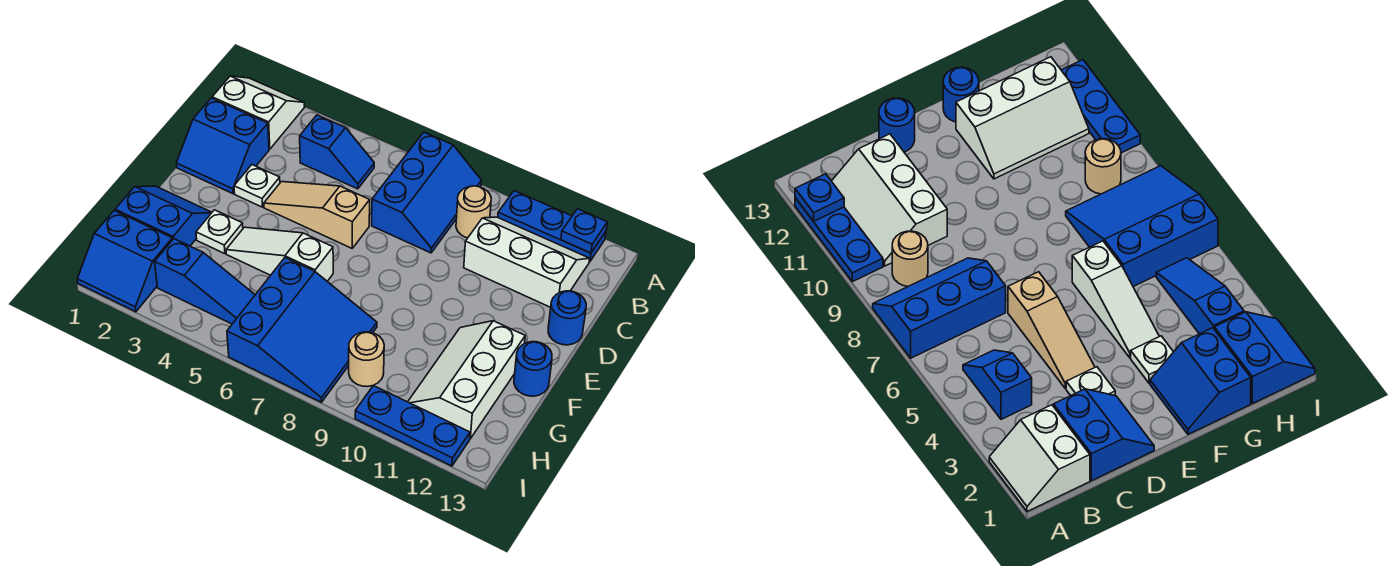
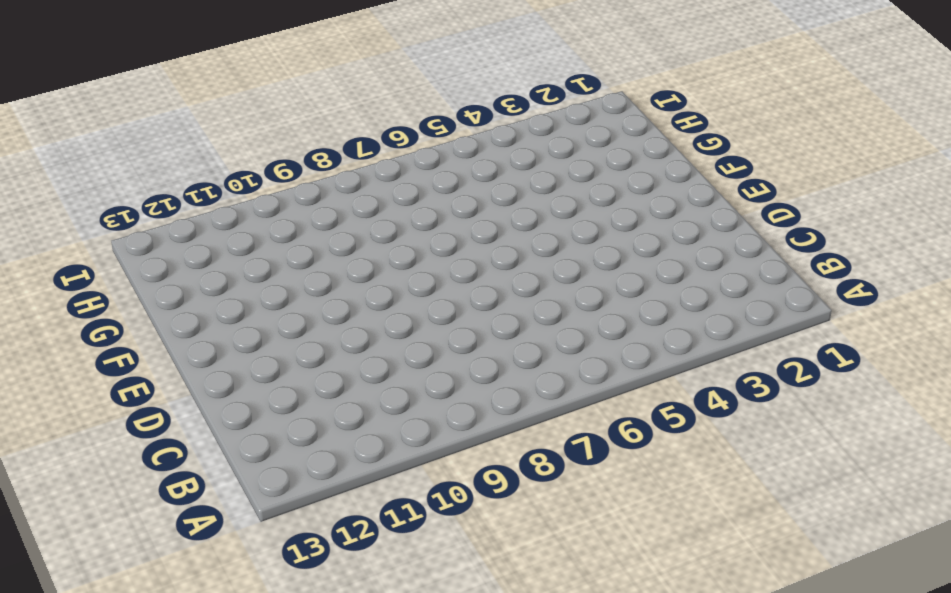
none -> white slope A1:B2 level 1 top B
none -> blue slope A7:C8 level 1 top 7
none -> blue plate A10:A12 level 1

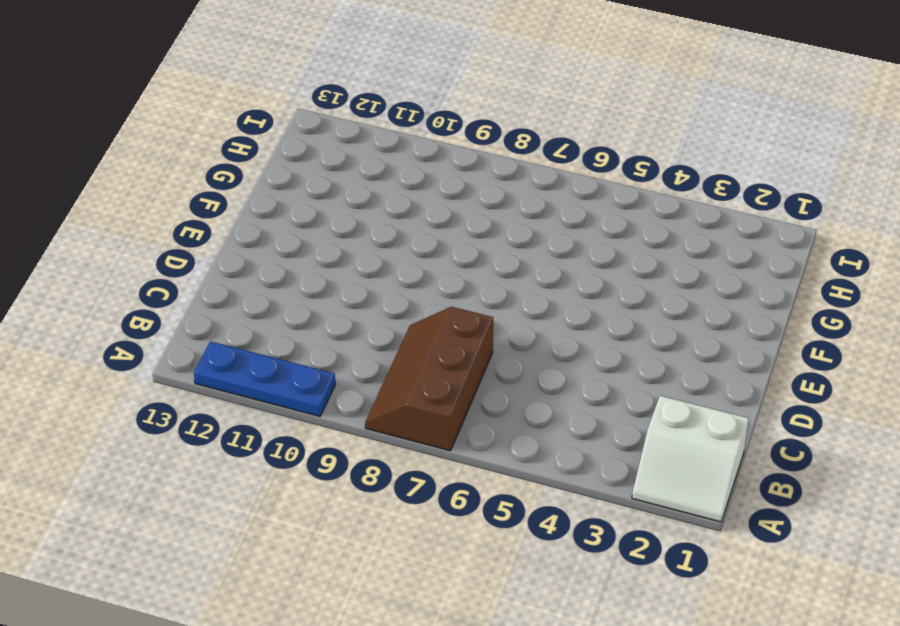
brown slope A7:C8 level 1 top 7 -> blue slope A7:C8 level 1 top 7
none -> blue slope B4:B5 level 1 top 4
none -> tan round brick B9 level 1
none -> white slope B10:C12 level 1 top C

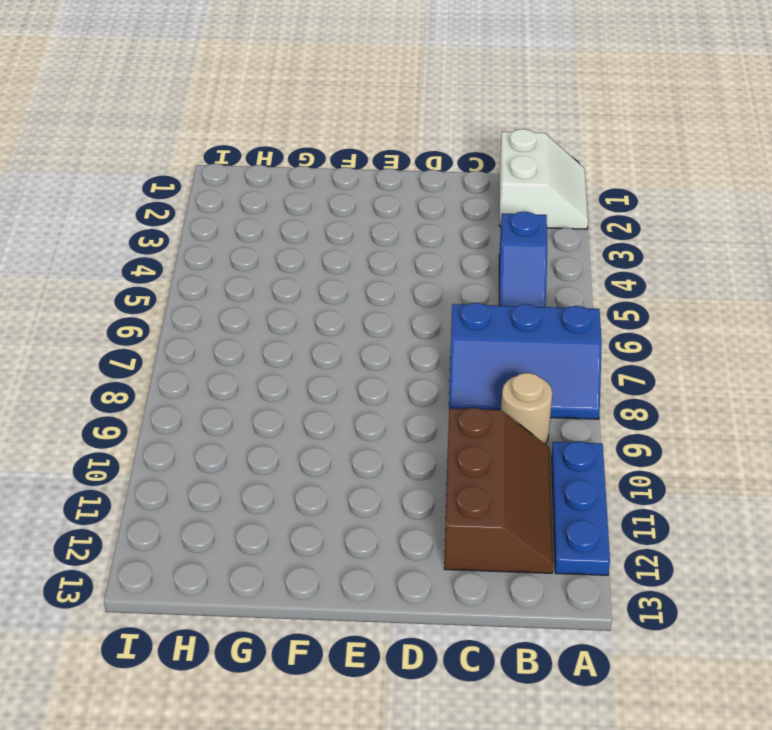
brown slope B10:C12 level 1 top C -> white slope B10:C12 level 1 top C
none -> blue slope C1:D2 level 1 top C
none -> white plate D3 level 1
none -> tan slope D4:D6 level 1 top 6

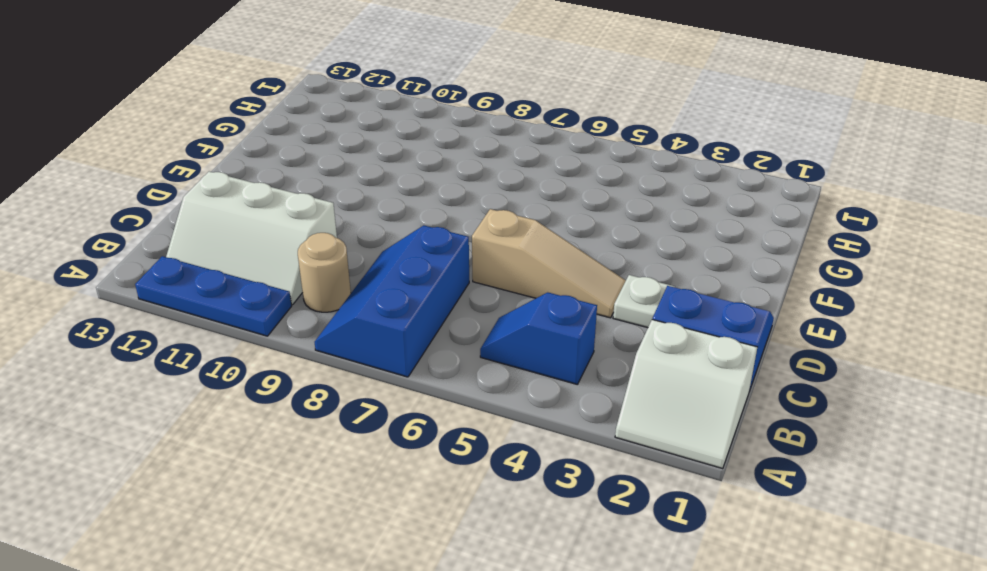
none -> blue round brick D13 level 1
none -> blue slope F1:G2 level 1 top G
none -> white plate F3 level 1

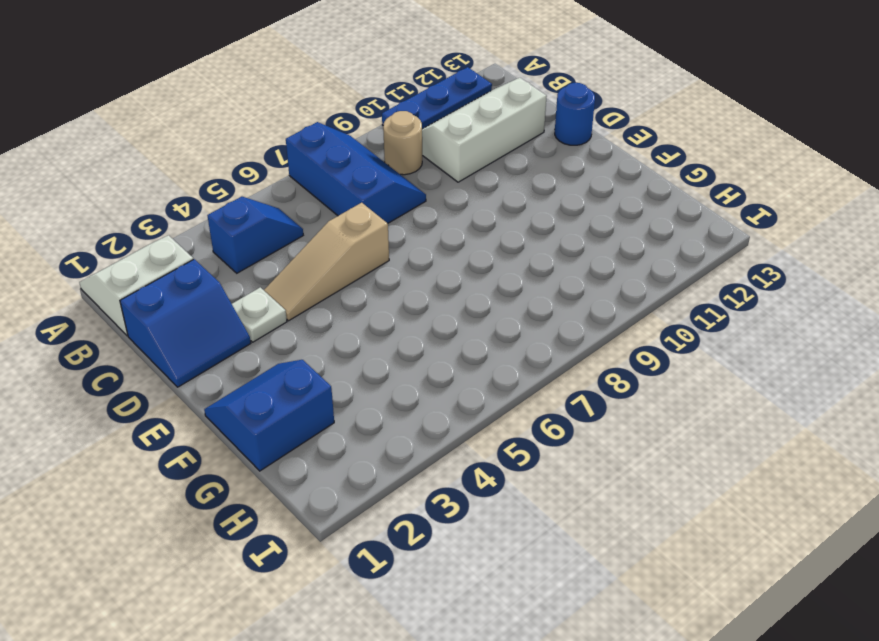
none -> white plate F3 level 1
none -> white slope F4:F6 level 1 top 6
none -> white slope F11:H12 level 1 top 12

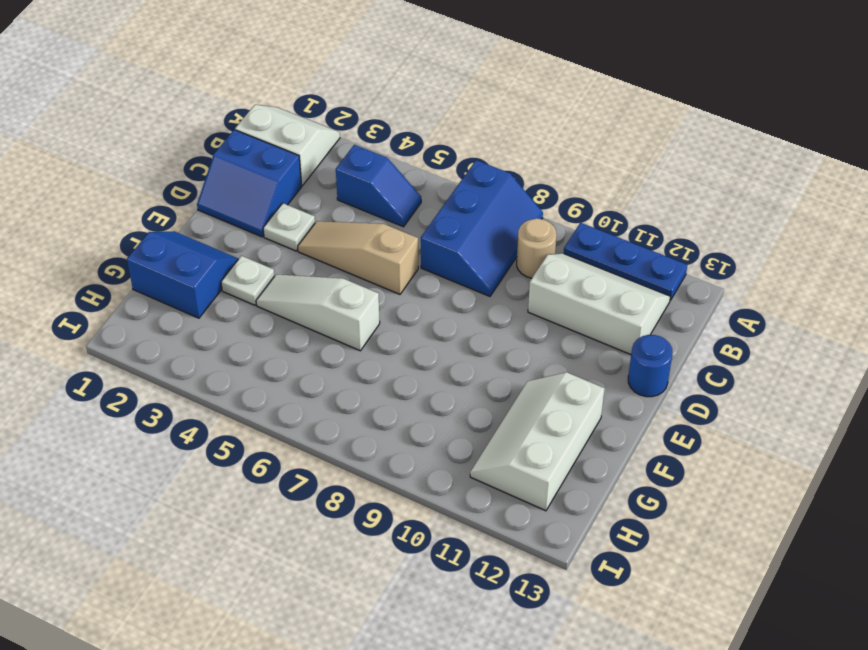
none -> blue round brick F13 level 1
none -> blue slope G6:I8 level 1 top 6
none -> blue slope H1:I2 level 1 top H

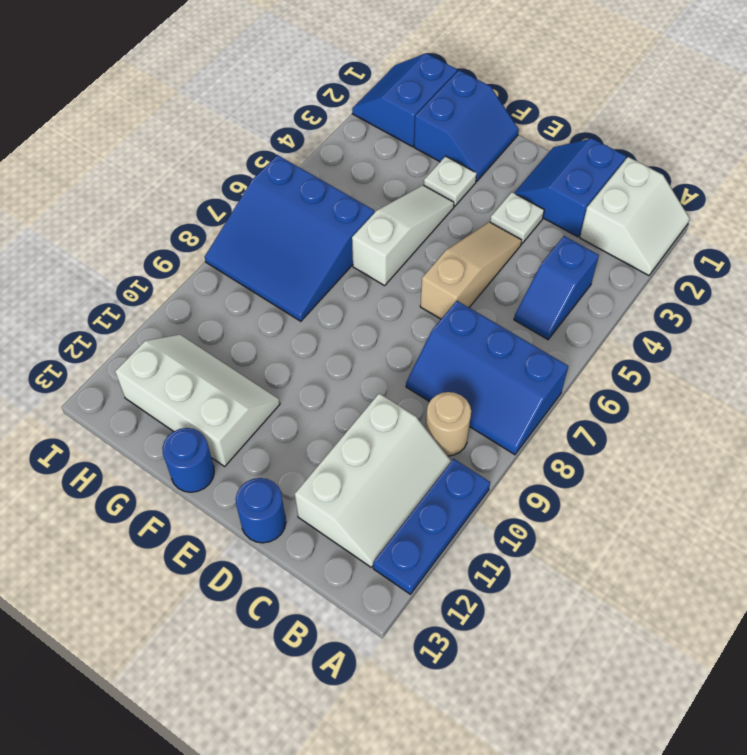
none -> blue slope H3:H5 level 1 top 3
none -> tan round brick H9 level 1
none -> blue plate I10:I12 level 1

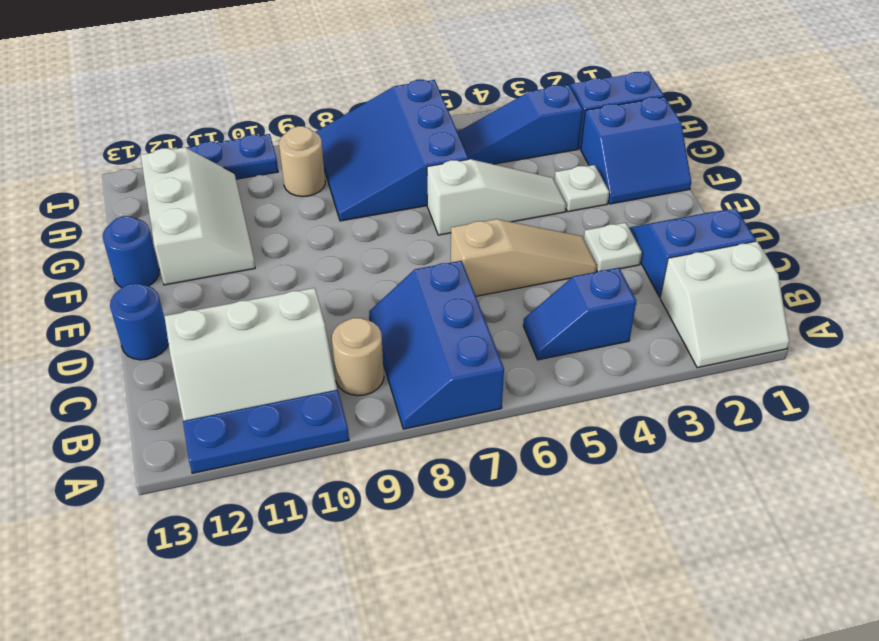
none -> blue plate A12 level 2

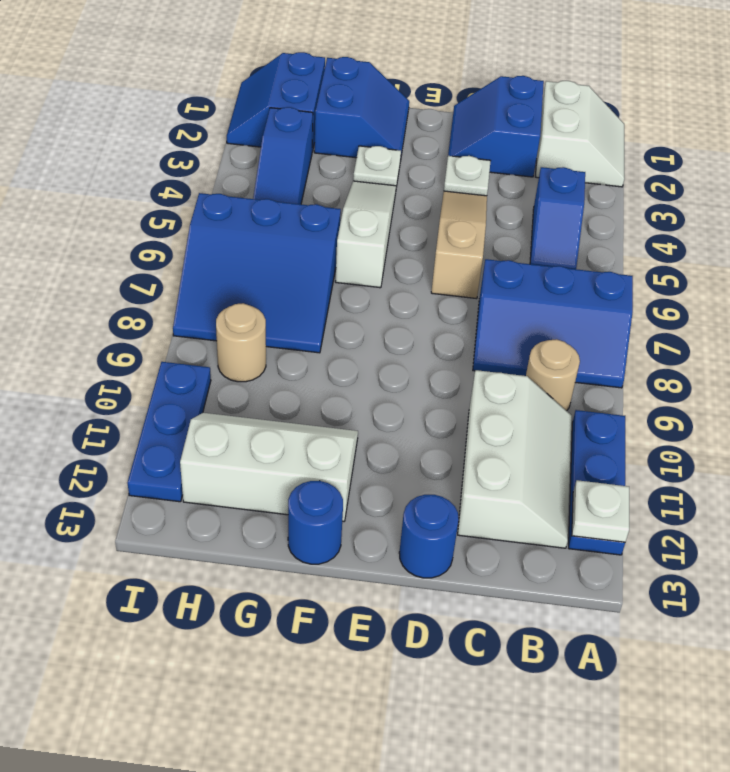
white plate A12 level 2 -> blue plate A12 level 2

